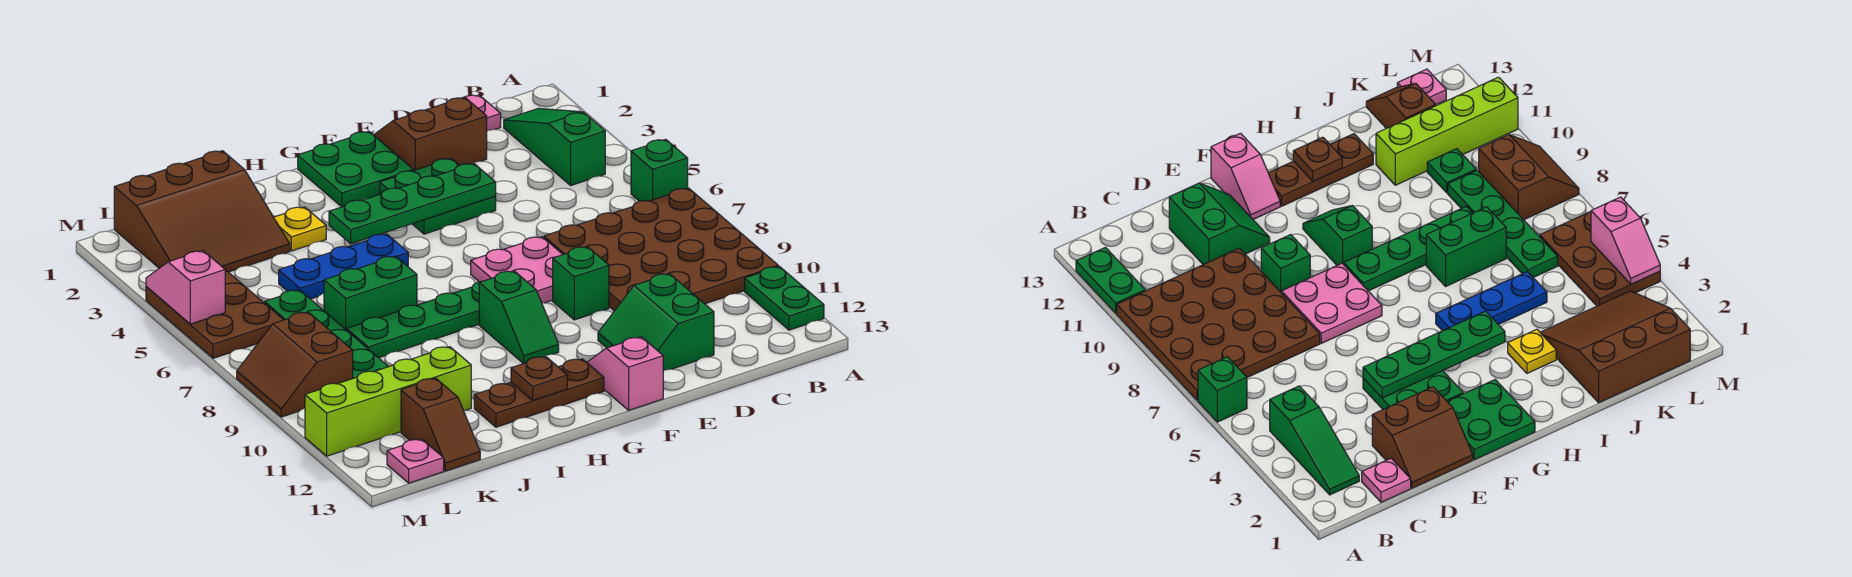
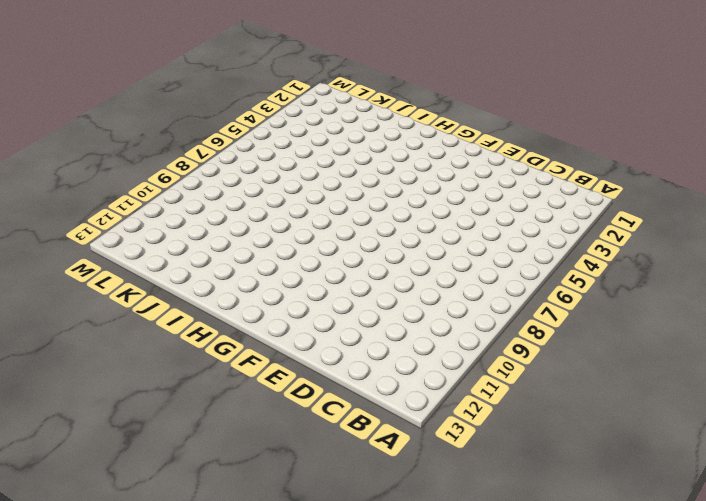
none -> green brick A6 level 1
none -> brown plate A7:D10 level 1
none -> green plate A11:A12 level 1

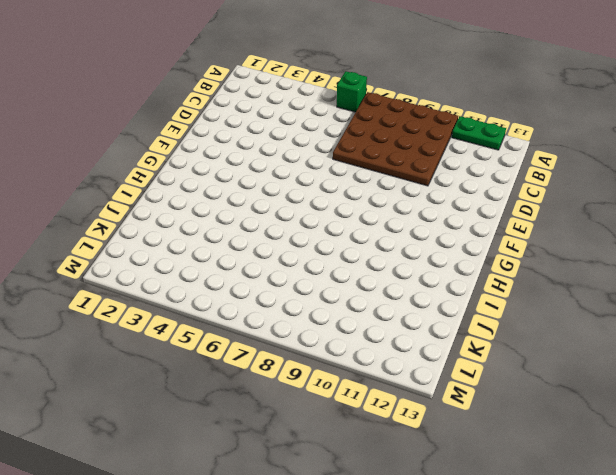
none -> green slope B2:B4 level 1 top 4
none -> pink plate C1 level 1
none -> brown slope D1:E2 level 1 top 2

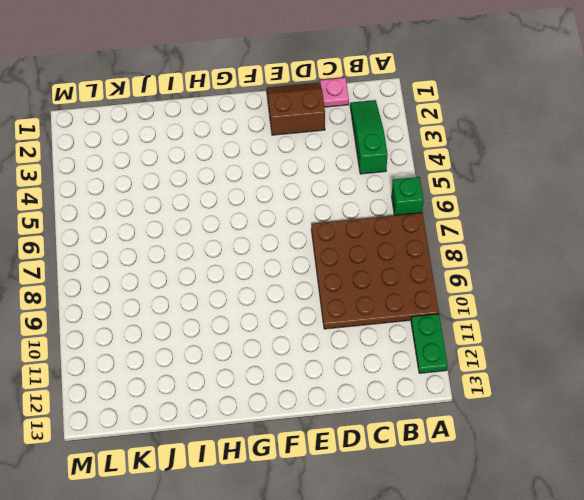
none -> green slope D11:E12 level 1 top D
none -> green plate E3:F4 level 1
none -> pink plate E7:F8 level 1

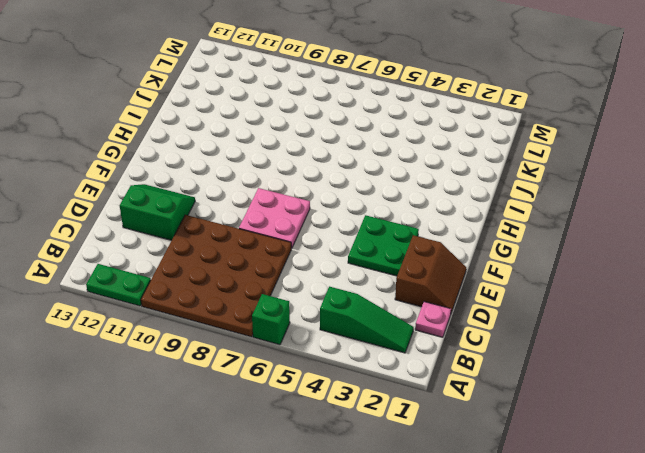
none -> green brick E9 level 1
none -> green plate F1:G2 level 1
none -> pink slope F12:F13 level 1 top 13

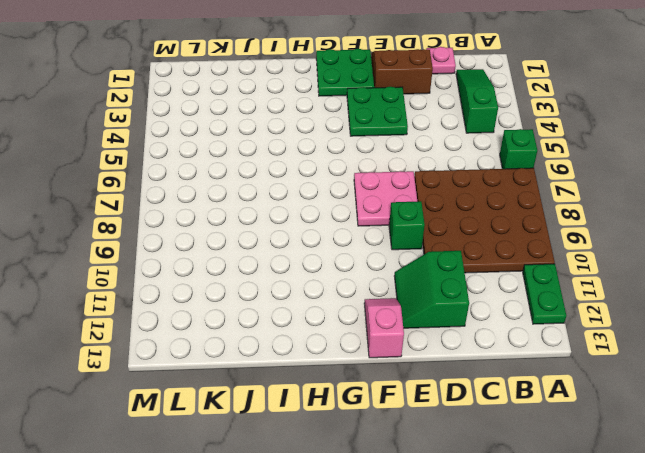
none -> green plate G8:J8 level 1
none -> green slope G9:G10 level 1 top 9
none -> brown plate G12:I12 level 1

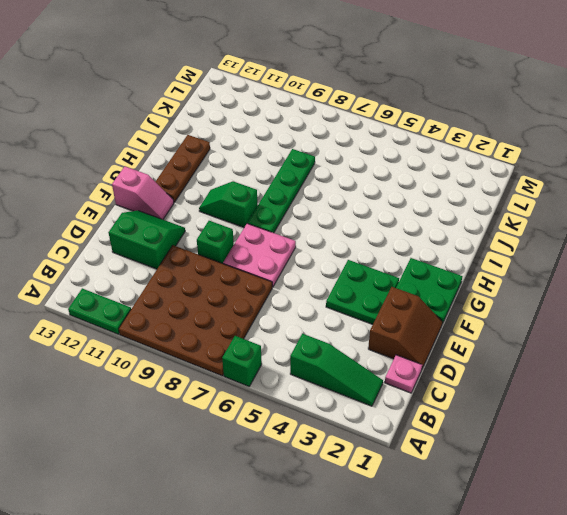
none -> blue plate H5:J5 level 1
none -> yellow plate I3 level 1
none -> green brick I7:J7 level 1

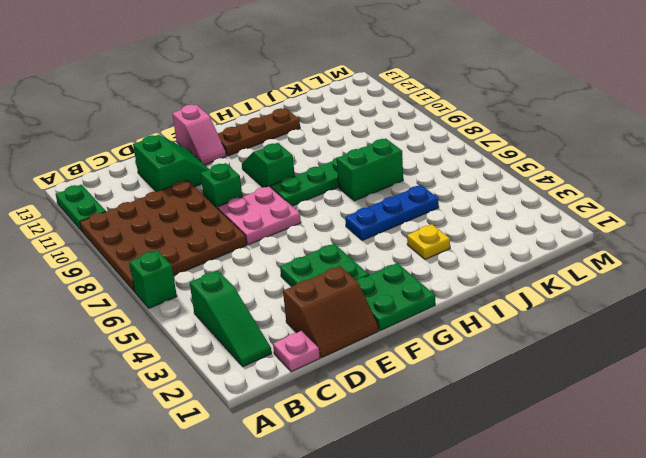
none -> brown slope J1:L3 level 1 top 1
none -> lime brick J11:M11 level 1
none -> green plate K6:K9 level 1

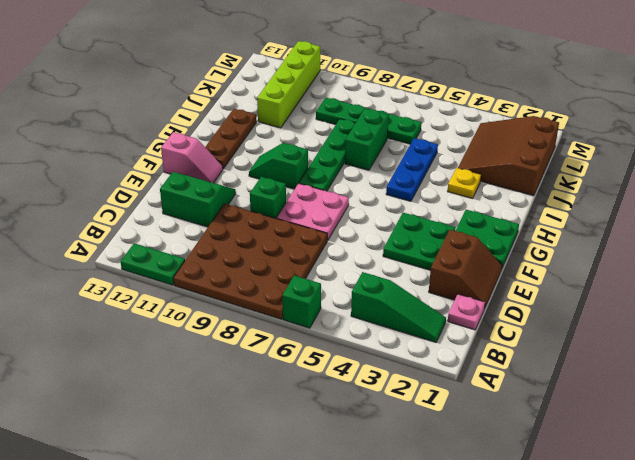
none -> green plate K10 level 1
none -> brown slope K12:K13 level 1 top 12
none -> brown plate L4:M6 level 1

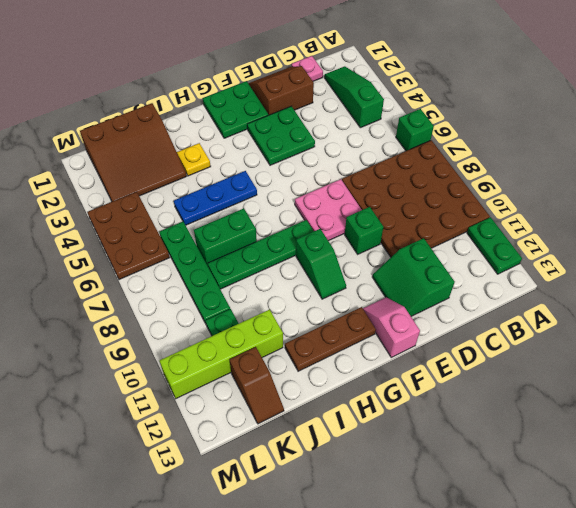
none -> brown slope L8:M9 level 1 top L
none -> pink plate L13 level 1
none -> green plate E4:H4 level 2

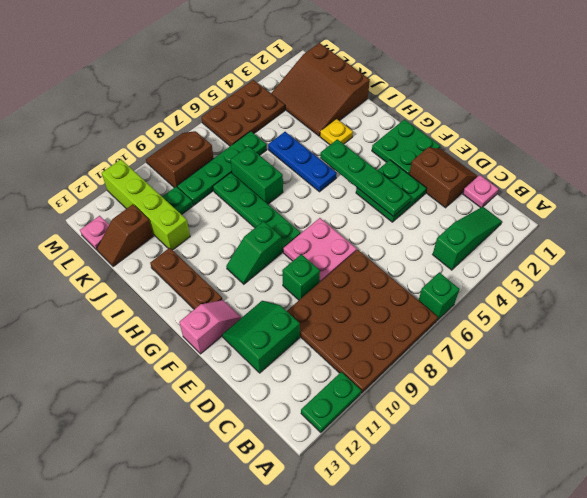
none -> brown plate H12 level 2
none -> pink slope M4:M5 level 2 top 5

